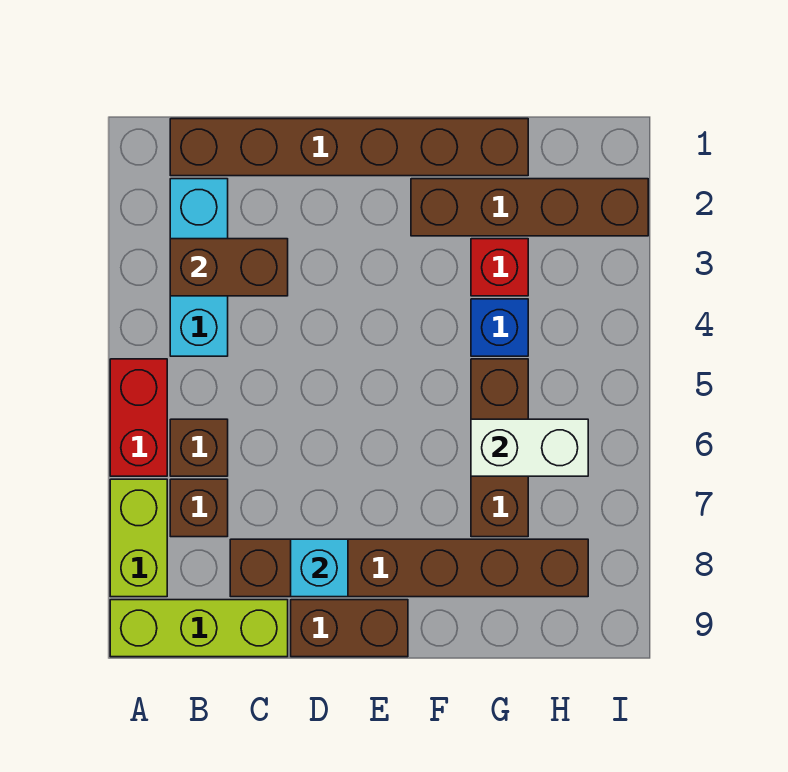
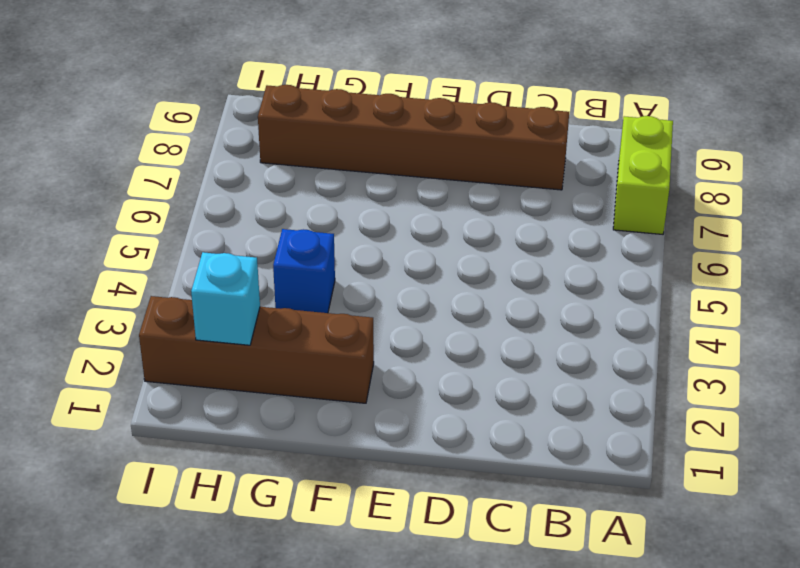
cyan brick H2 level 2 -> cyan brick D8 level 2
none -> red brick A5:A6 level 1
none -> lime brick A9:C9 level 1
none -> brown brick B1:G1 level 1

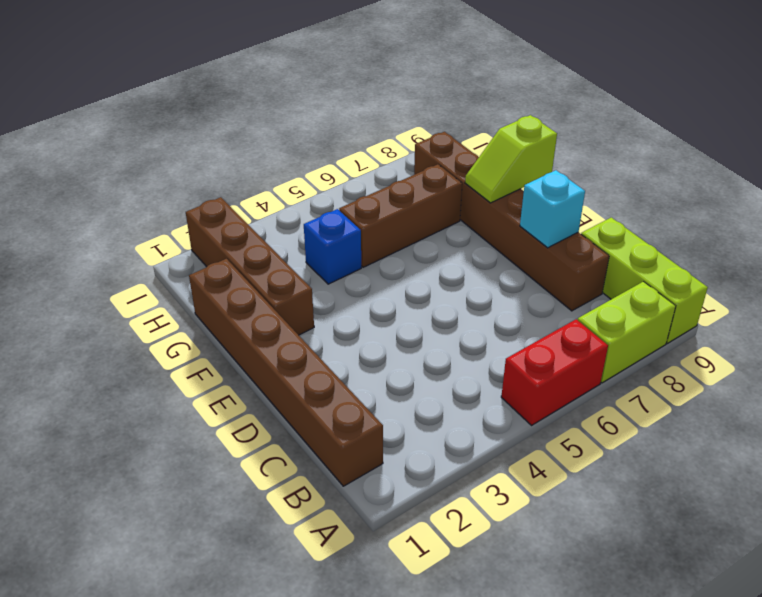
lime slope F8:F9 level 2 top 9 -> none
none -> cyan brick B2:B4 level 1
none -> brown brick B6 level 1
none -> brown brick B7 level 1

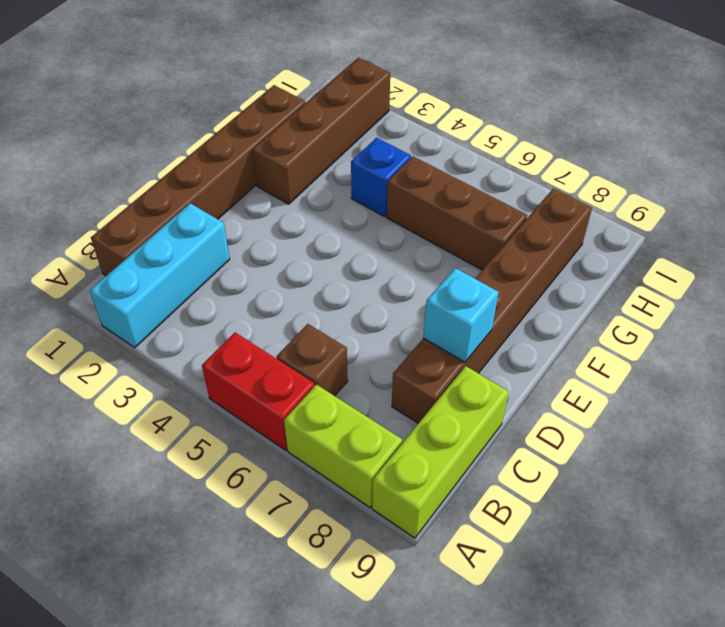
cyan brick A2:C2 level 1 -> cyan brick B2:B4 level 1
none -> brown brick B7 level 1
none -> brown brick D9:E9 level 1
none -> red brick G3 level 1

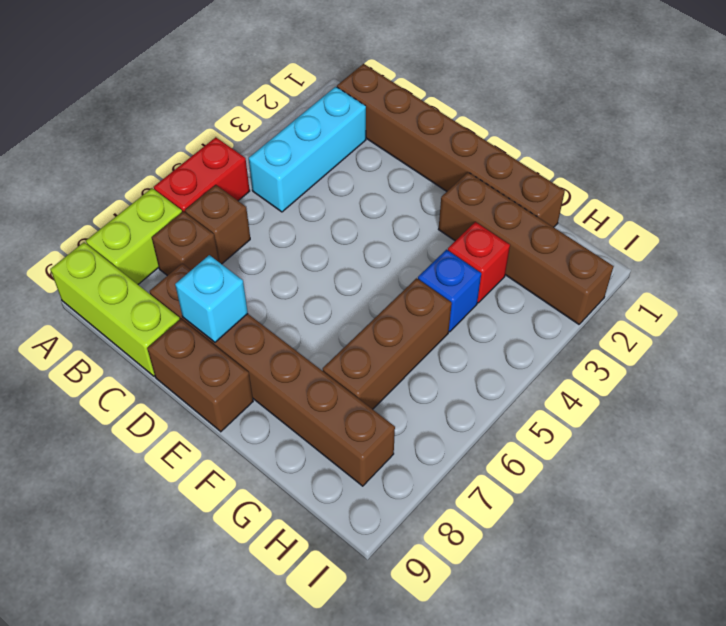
none -> brown brick B3:C3 level 2
none -> white brick G6:H6 level 2

